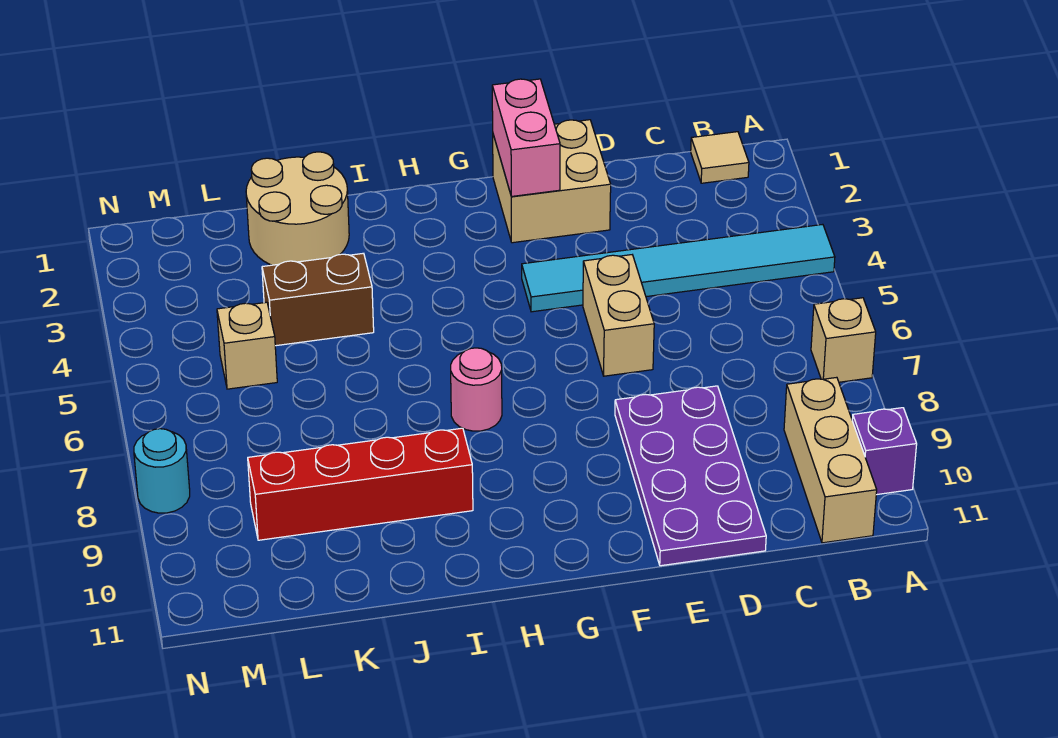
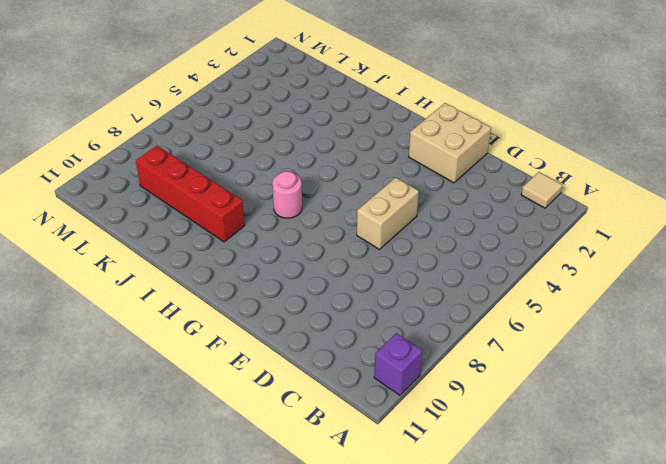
none -> cyan tile A4:F4 level 1
none -> tan brick A7 level 1
none -> tan brick B9:B11 level 1

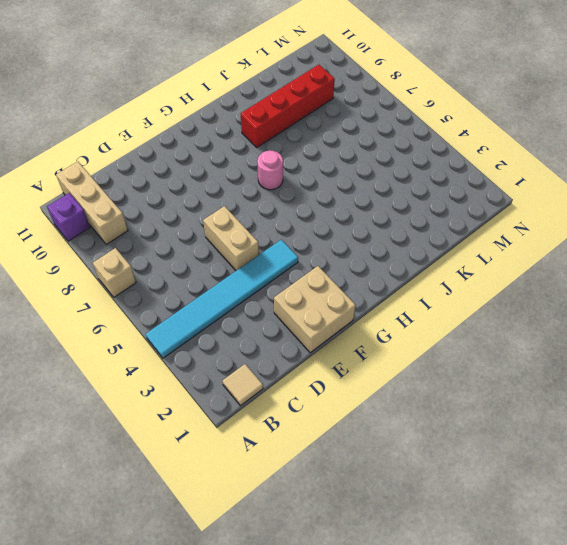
none -> purple plate D8:E11 level 1
none -> tan round brick J1:K2 level 1
none -> brown brick J4:K4 level 1

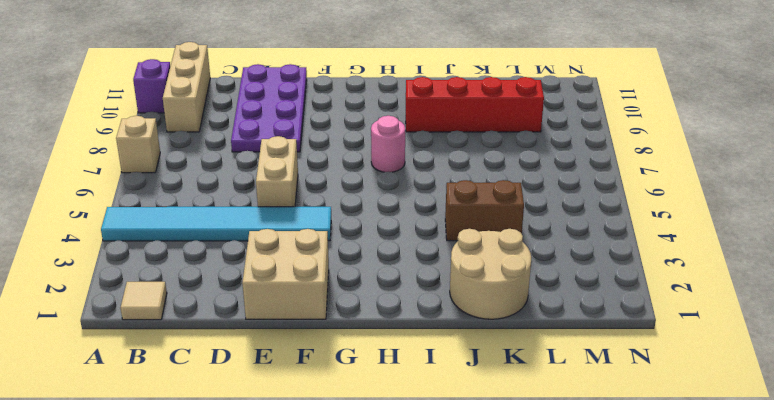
none -> tan brick L5 level 1
none -> cyan round brick N8 level 1
none -> pink brick F1:F2 level 2

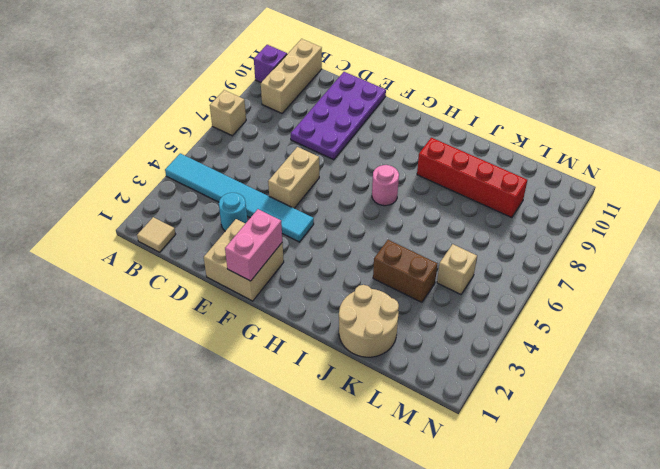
cyan round brick D3 level 1 -> cyan round brick N8 level 1

